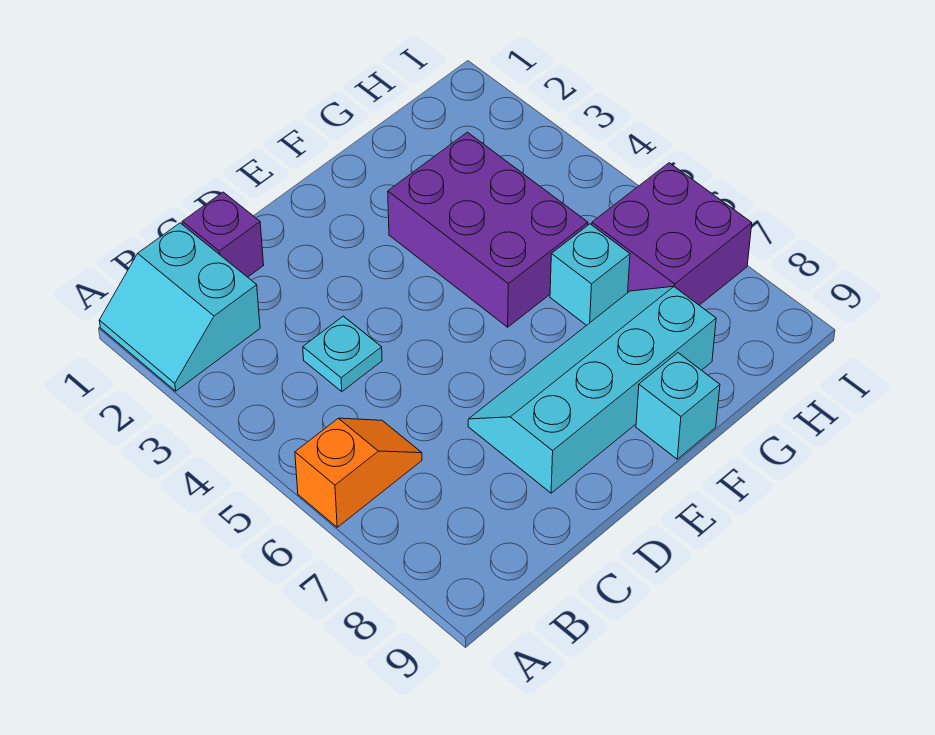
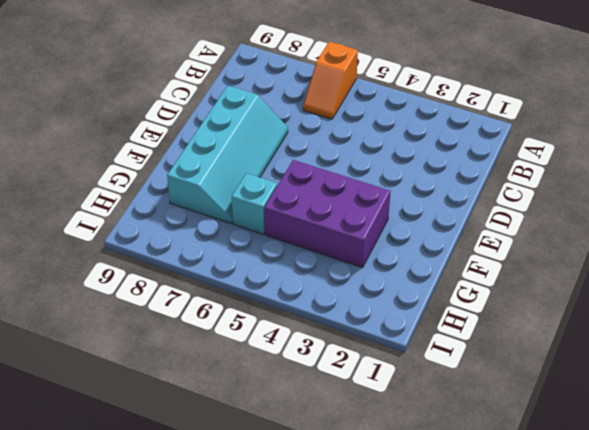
none -> cyan slope A1:B2 level 1 top B
none -> purple brick C1 level 1

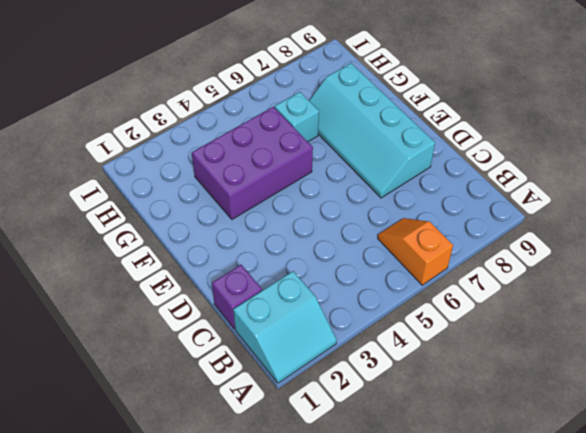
none -> cyan plate C4 level 1
none -> cyan brick F9 level 1

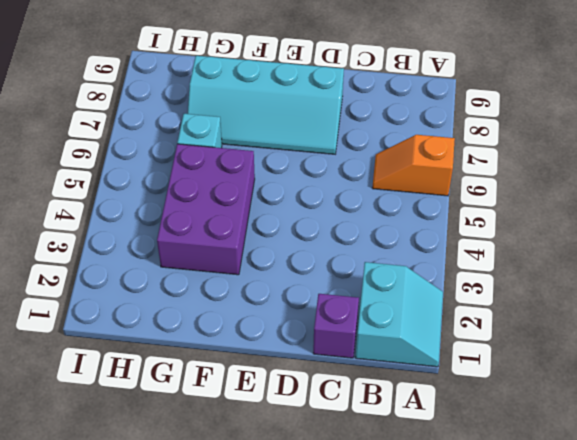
none -> cyan plate C4 level 1
none -> cyan brick F9 level 1

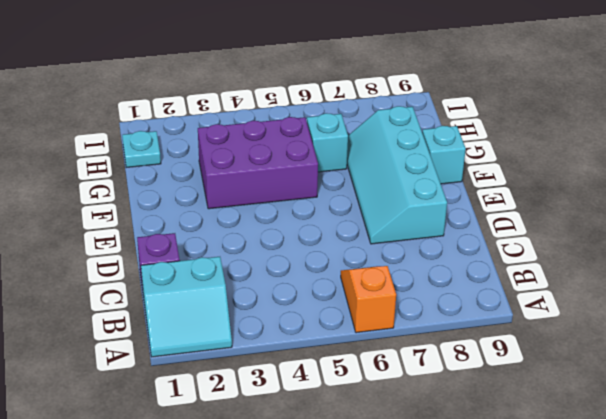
cyan plate H1 level 1 -> cyan plate C4 level 1
none -> purple brick H6:I7 level 1

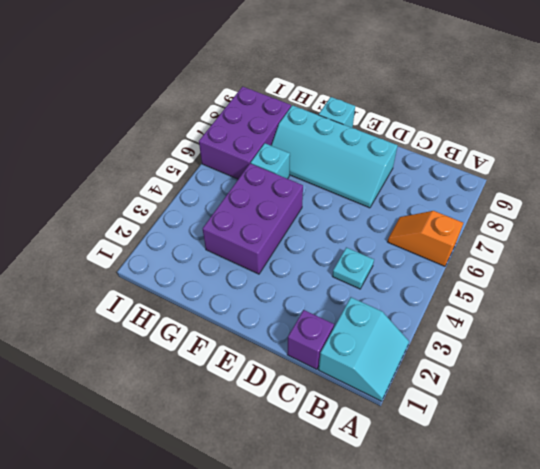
purple brick H6:I8 level 1 -> purple brick H6:I7 level 1

